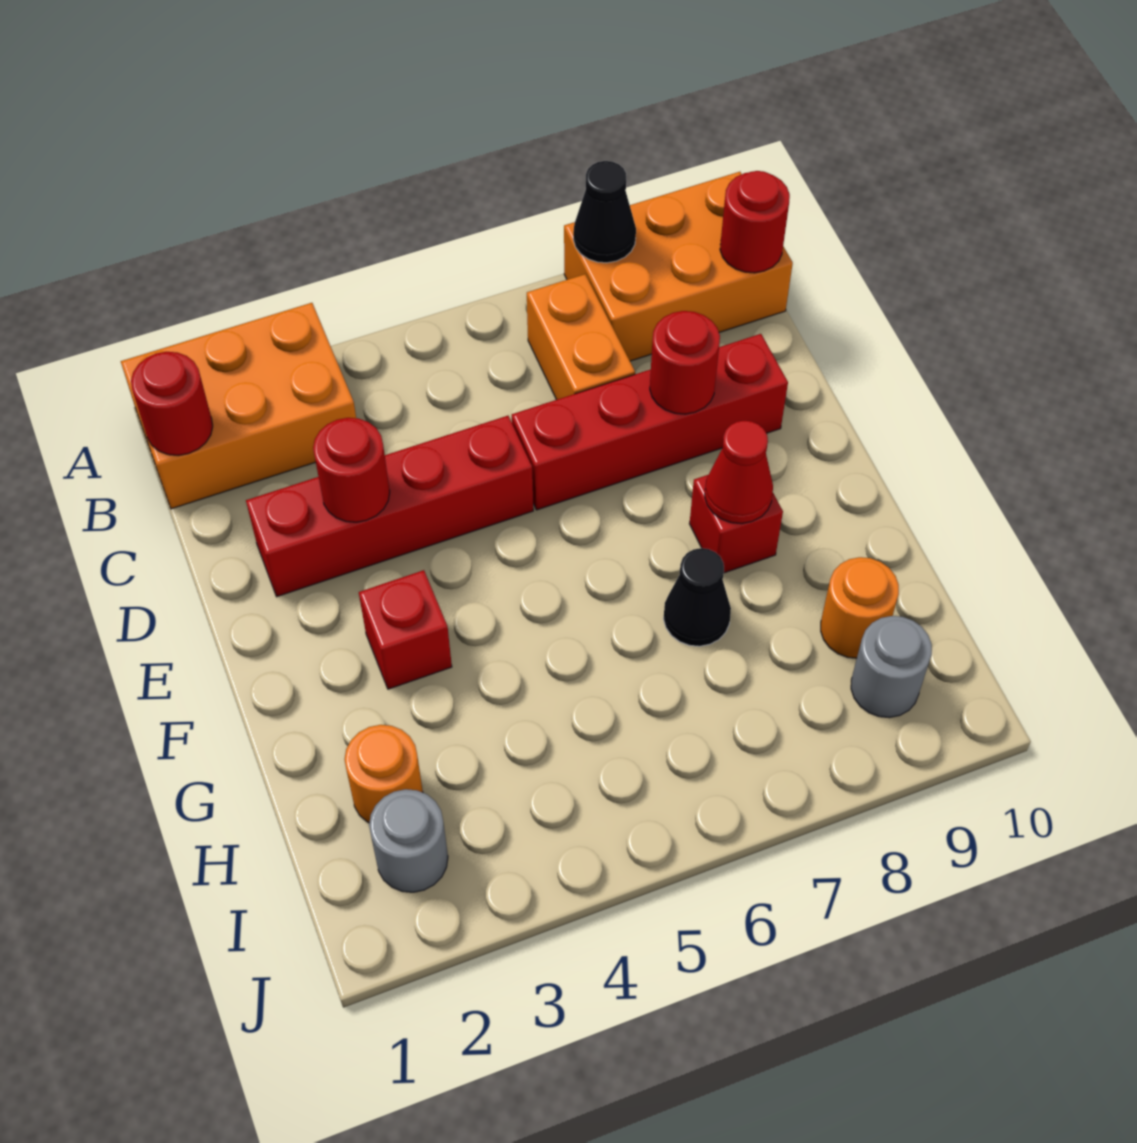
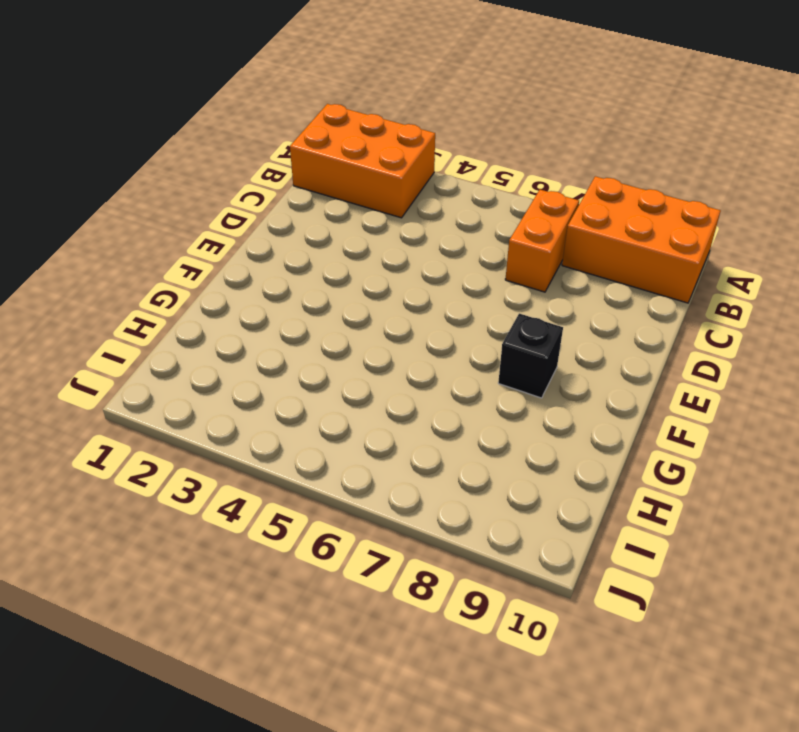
black brick F8 level 1 -> red brick F8 level 1
none -> red brick D2:D5 level 1
none -> red brick D6:D9 level 1
none -> red brick F3 level 1

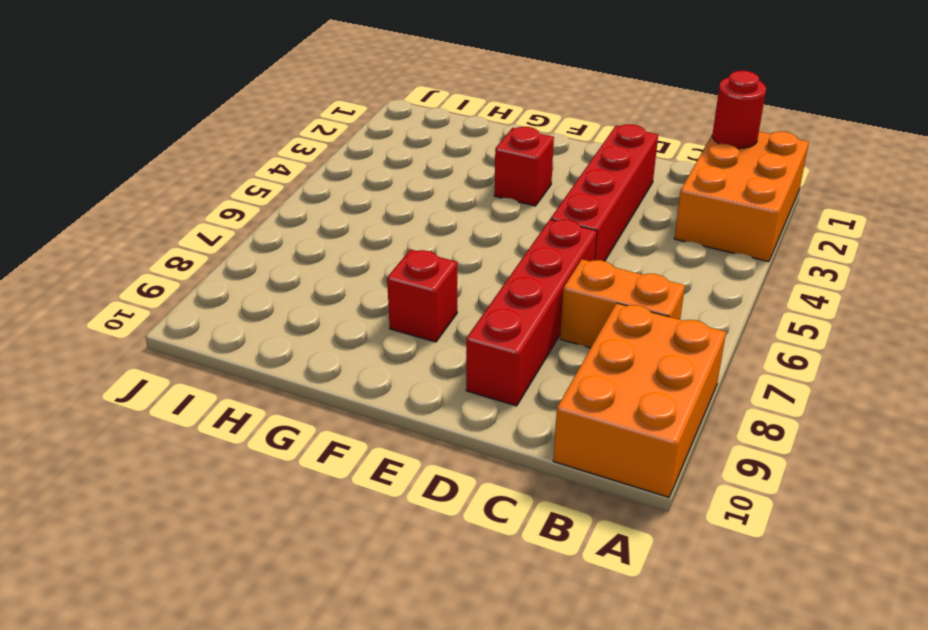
none -> black cone G7 level 1
none -> orange round brick H2 level 1
none -> orange round brick H9 level 1

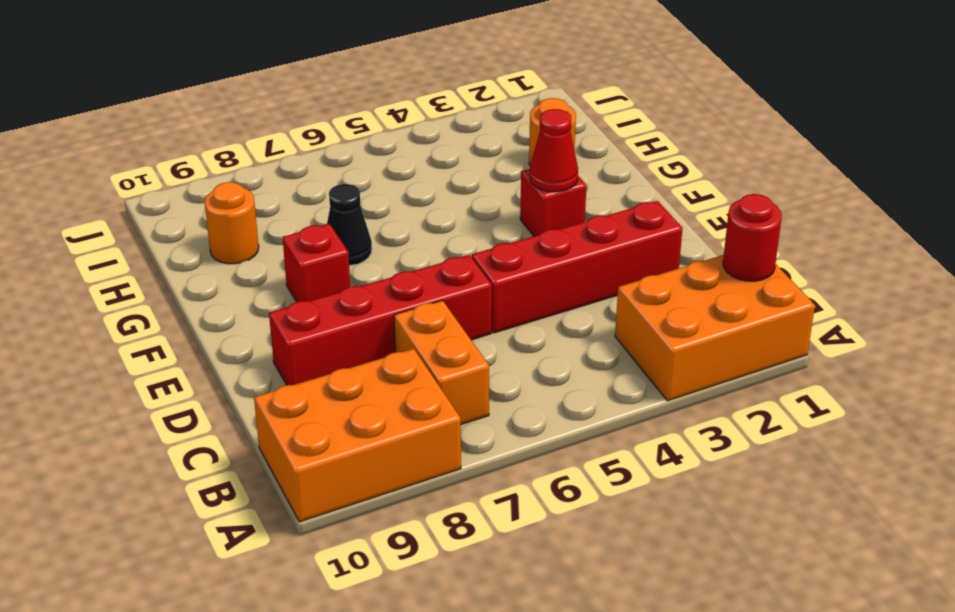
red cone F3 level 2 -> red cone F8 level 2
none -> grey round brick I2 level 1
none -> grey round brick I9 level 1
none -> black cone A8 level 2

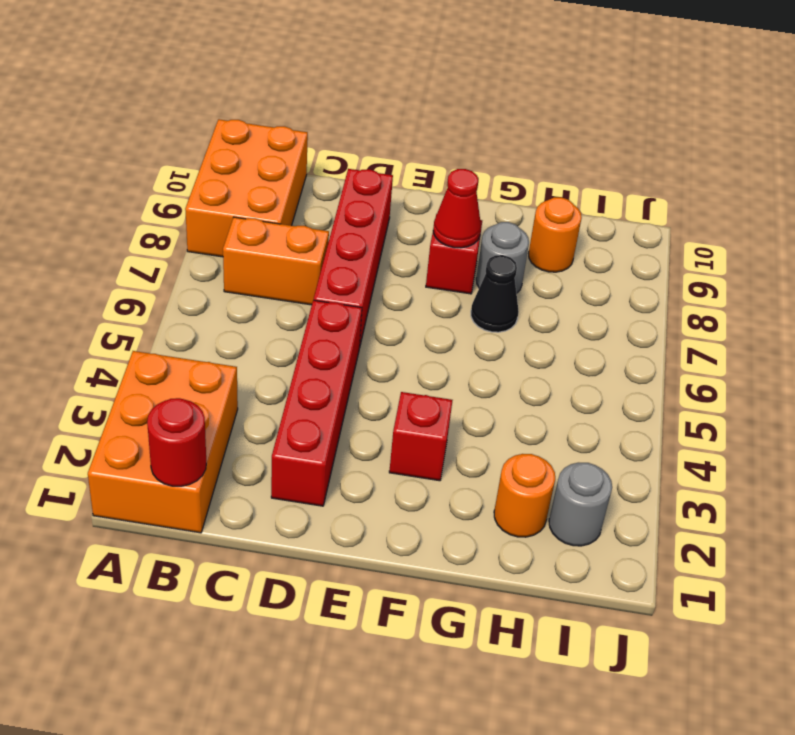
grey round brick G8 level 1 -> grey round brick I9 level 1
none -> black cone A8 level 2
none -> red round brick B10 level 2
none -> red round brick D3 level 2

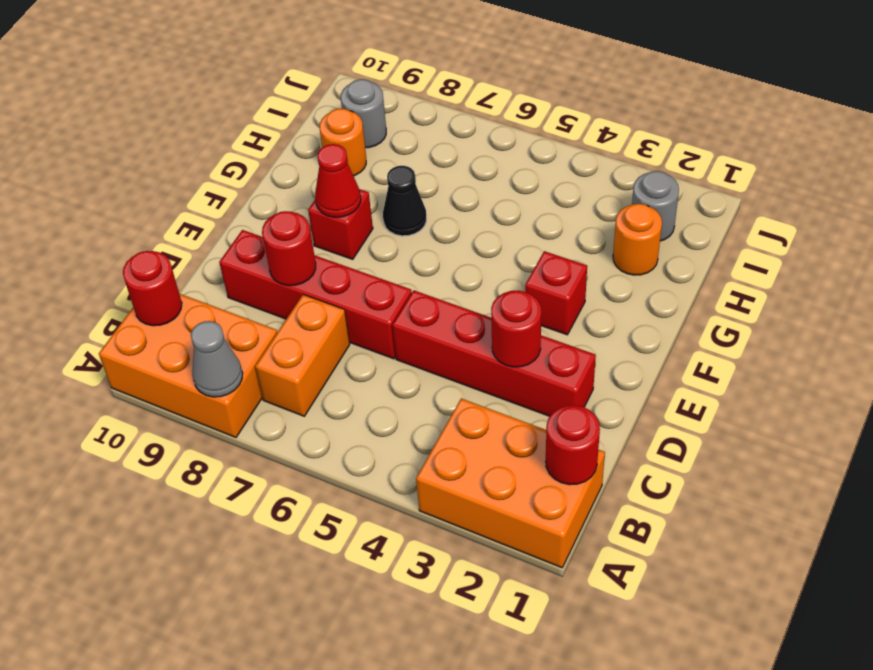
grey cone A8 level 2 -> black cone A8 level 2

